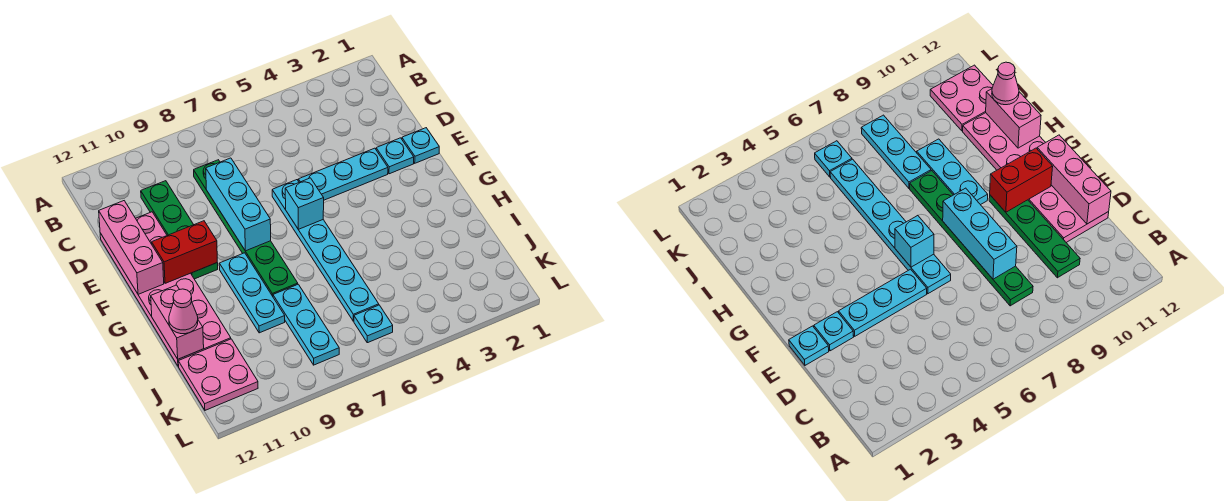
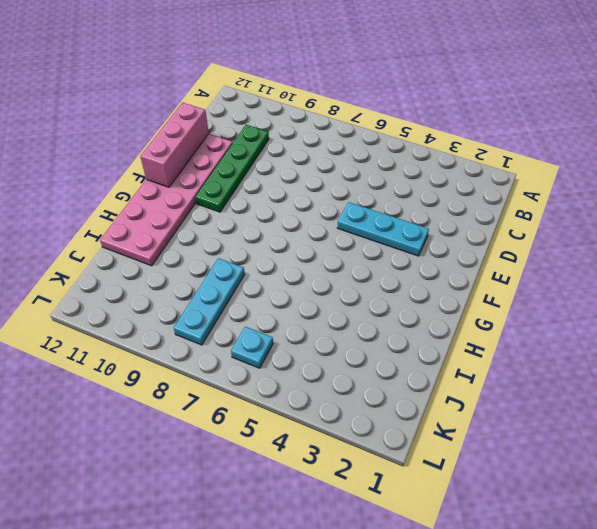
none -> green plate C8:H8 level 1
none -> cyan plate E1 level 1
none -> cyan plate E2 level 1

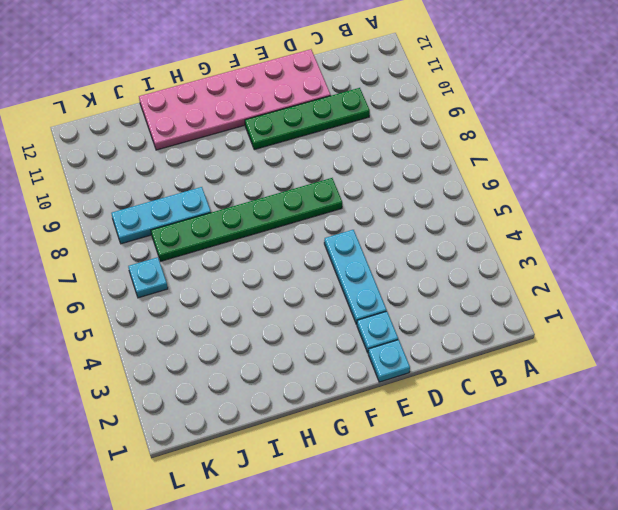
green plate E7:J7 level 1 -> green plate C8:H8 level 1
none -> cyan plate E6:J6 level 1
none -> cyan plate G9:I9 level 1
none -> pink plate J11:K12 level 1

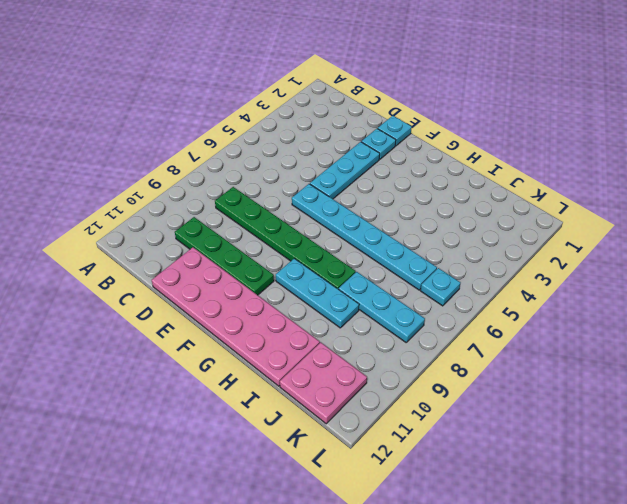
none -> cyan brick D8:F8 level 2
none -> pink brick D12:F12 level 2
none -> cyan brick F6 level 2

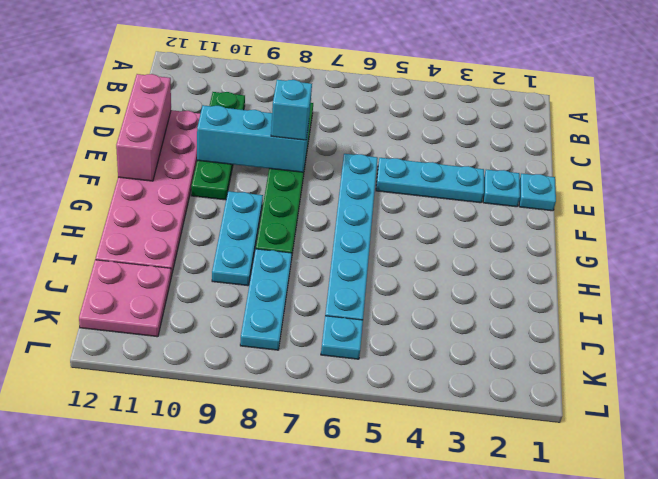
cyan brick E8:E10 level 2 -> cyan brick D8:F8 level 2
cyan brick E8 level 3 -> cyan brick F6 level 2
none -> red brick F10:F11 level 2
none -> pink brick H12:I12 level 2
none -> pink cone I12 level 3

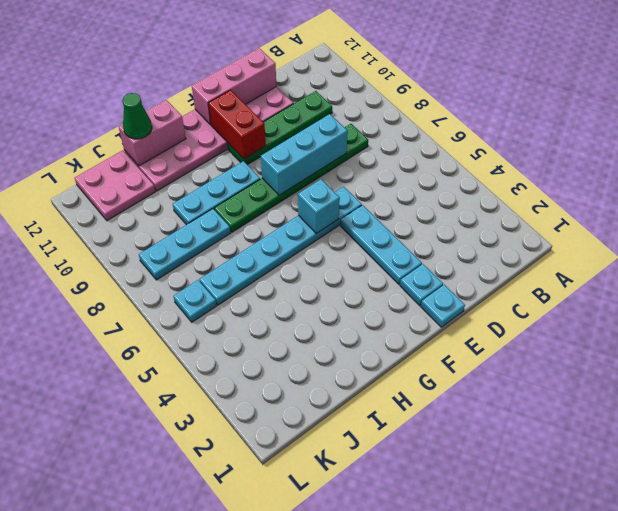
green cone I12 level 3 -> pink cone I12 level 3

